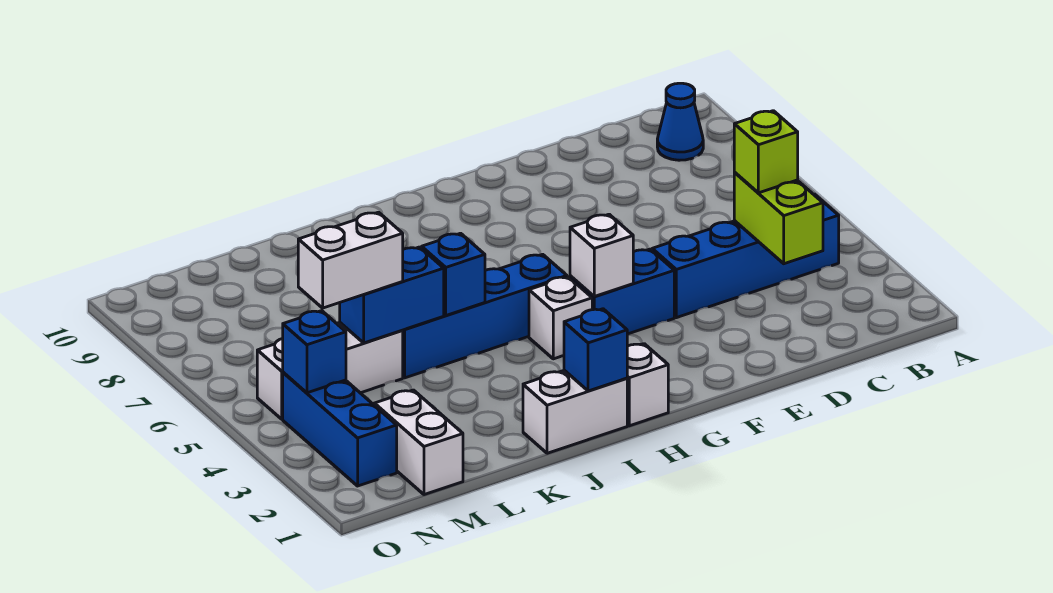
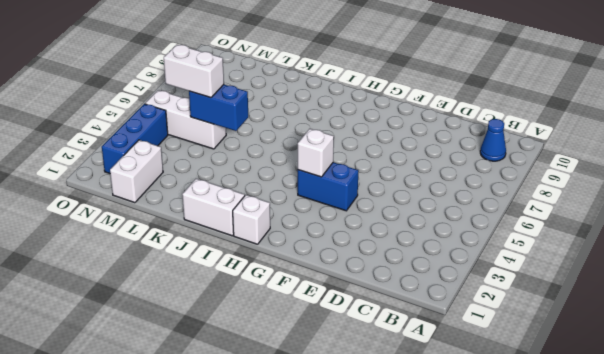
none -> blue brick B4:E4 level 1
none -> white brick H4 level 1
none -> blue brick H5:K5 level 1

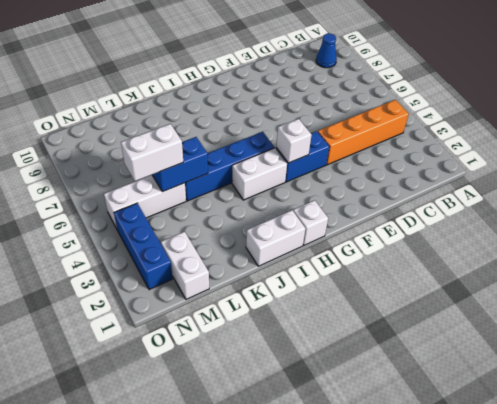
orange brick B4:E4 level 1 -> blue brick B4:E4 level 1
white brick H4:I4 level 1 -> white brick H4 level 1
none -> lime brick C3:C4 level 2
none -> blue brick I1 level 2
none -> blue brick J5 level 2

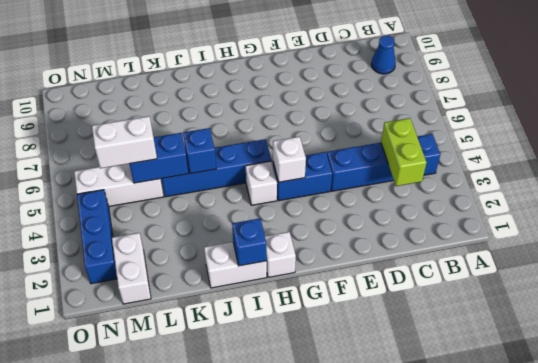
none -> blue brick N4 level 2
none -> lime brick C4 level 3

